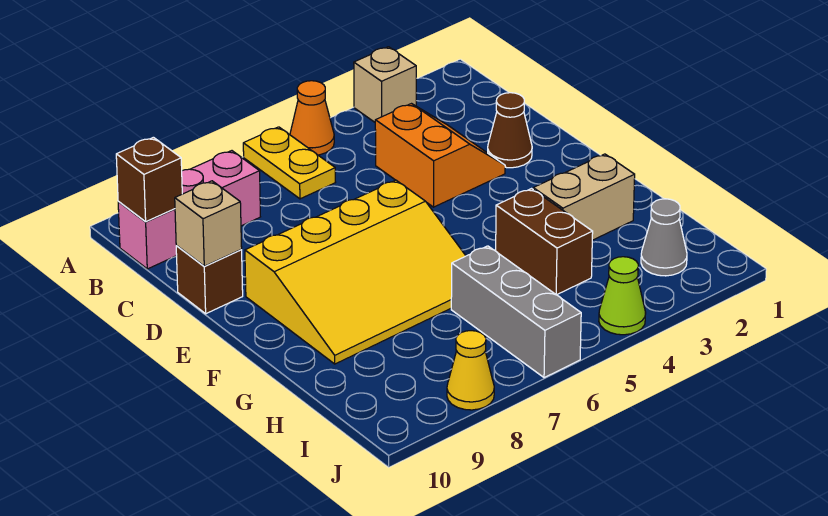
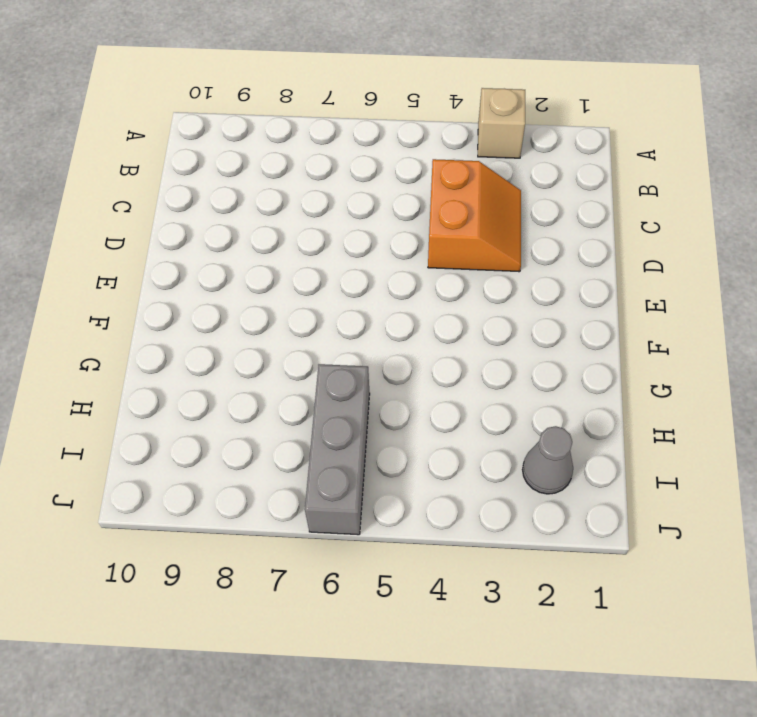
none -> orange cone A5 level 1
none -> yellow plate A6:B6 level 1
none -> pink brick B8:B10 level 1

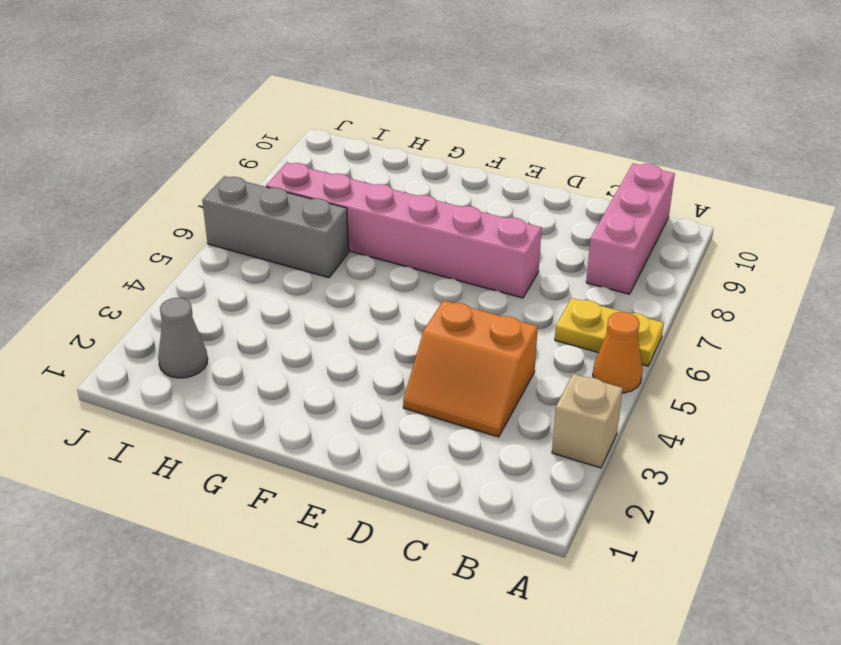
pink brick D7:I7 level 1 -> yellow slope E6:G9 level 1 top E
none -> brown cone D2 level 1
none -> brown brick D10 level 1
none -> tan brick G2:G3 level 1

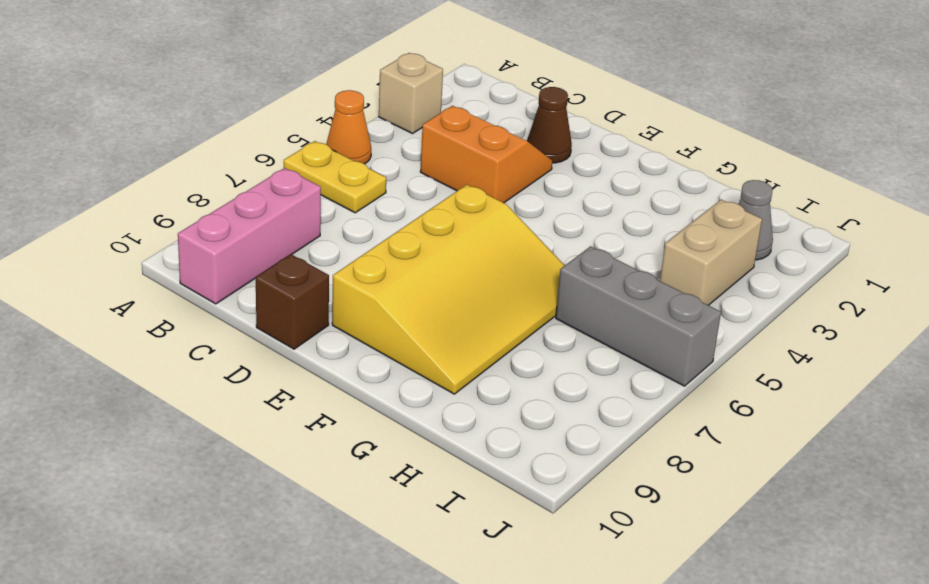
tan brick I3:I4 level 1 -> tan brick G2:G3 level 1
none -> brown brick G4:H4 level 1
none -> lime cone J4 level 1
none -> yellow cone J8 level 1

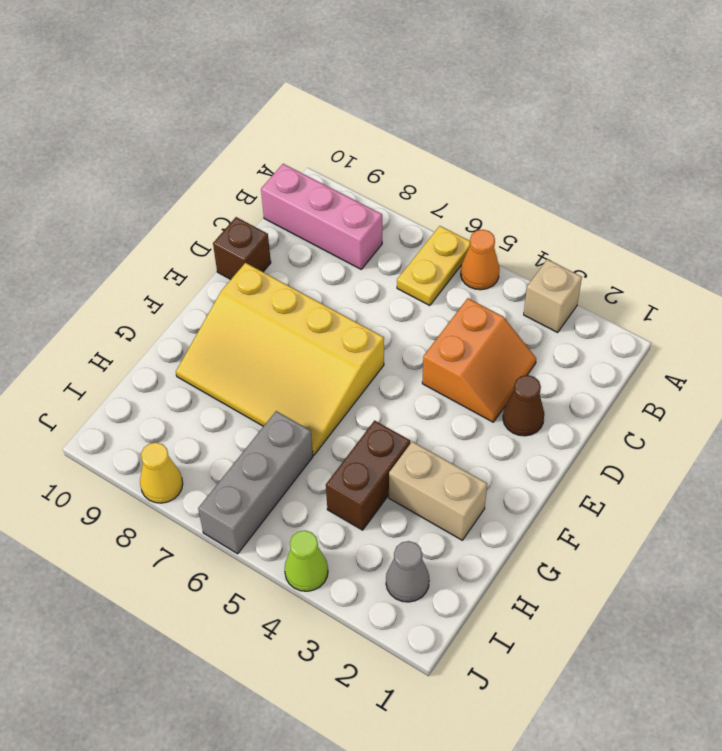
none -> brown brick B10 level 2
none -> tan brick D10 level 2

